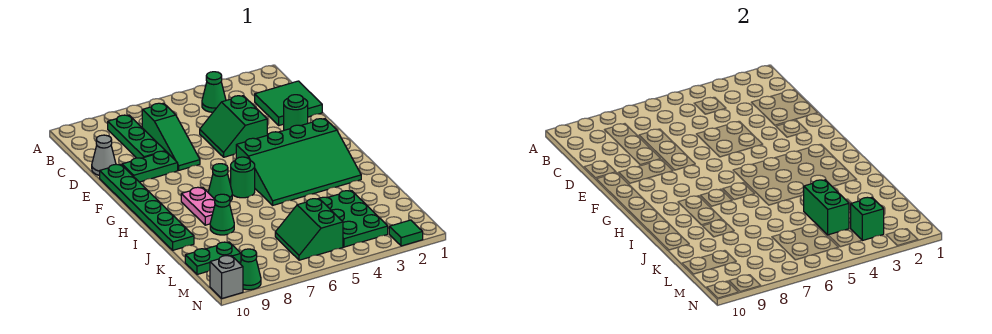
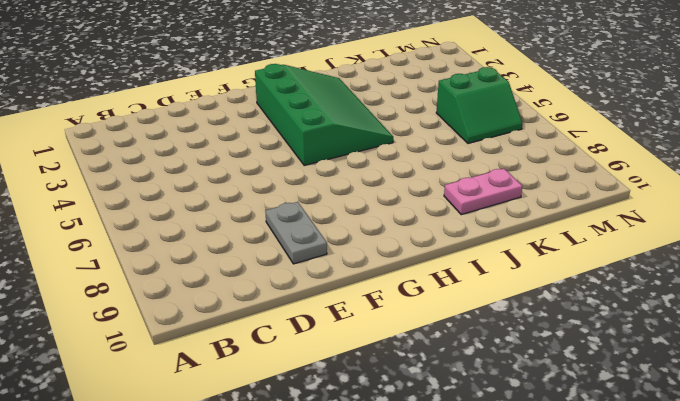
grey plate E8:E9 level 1 -> green plate E8:E9 level 1
pink plate J9:K9 level 1 -> pink plate H8:I8 level 1
none -> green cone B4 level 1
none -> green plate B8:D8 level 1
none -> green tile C1:D2 level 1

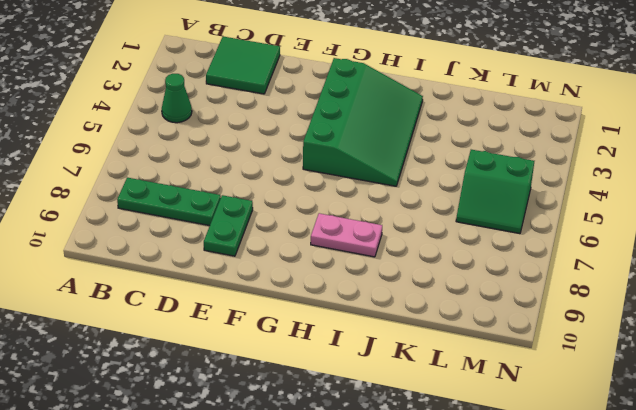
none -> green slope C7:E7 level 1 top C
none -> green slope D4:E5 level 1 top 4
none -> grey cone D10 level 1

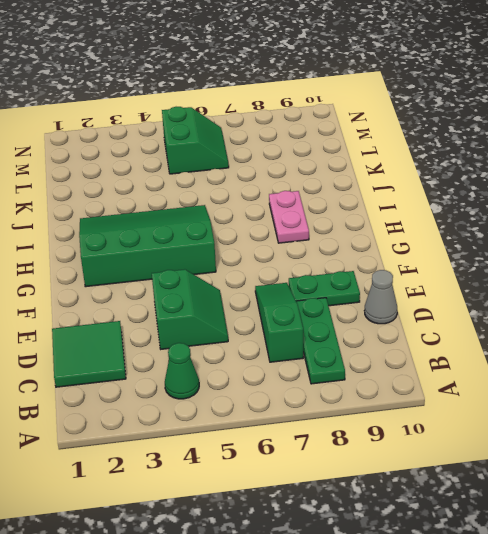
none -> green round brick E2 level 1
none -> green plate E10:J10 level 1
none -> green round brick H6 level 1

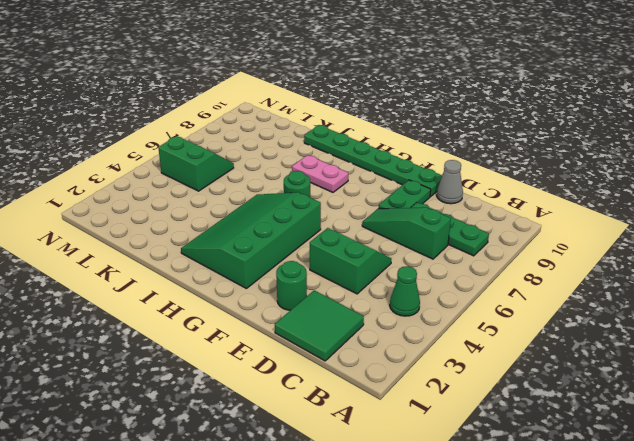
none -> green cone H7 level 1
none -> green cone J8 level 1
none -> green plate K3:M4 level 1

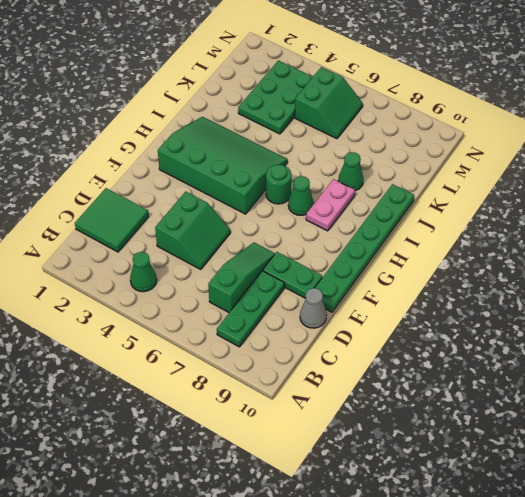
none -> green round brick E2 level 1
none -> green plate L9:L10 level 1
none -> green tile N2 level 1

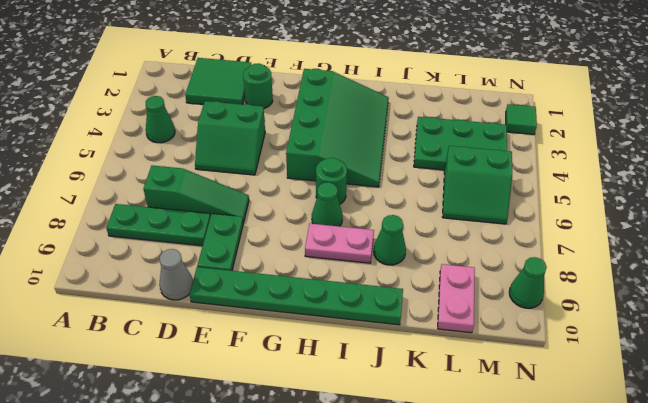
pink plate L9:L10 level 1 -> green plate L9:L10 level 1
none -> grey brick N10 level 1
none -> green brick K4:L4 level 2
none -> green brick M3 level 2

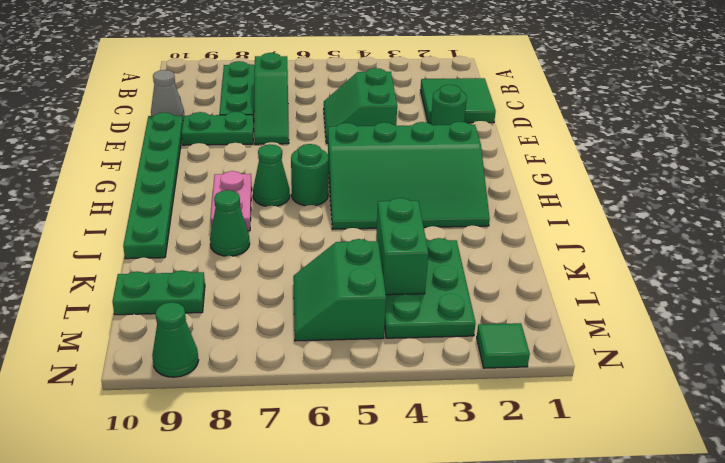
none -> green cone B4 level 1
none -> grey brick N10 level 1
none -> green brick M3 level 2

